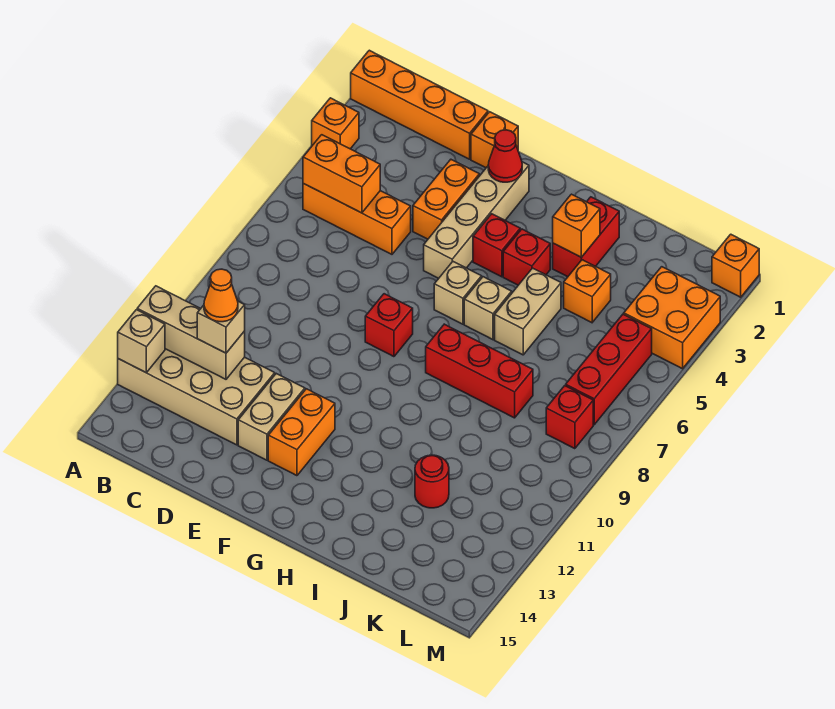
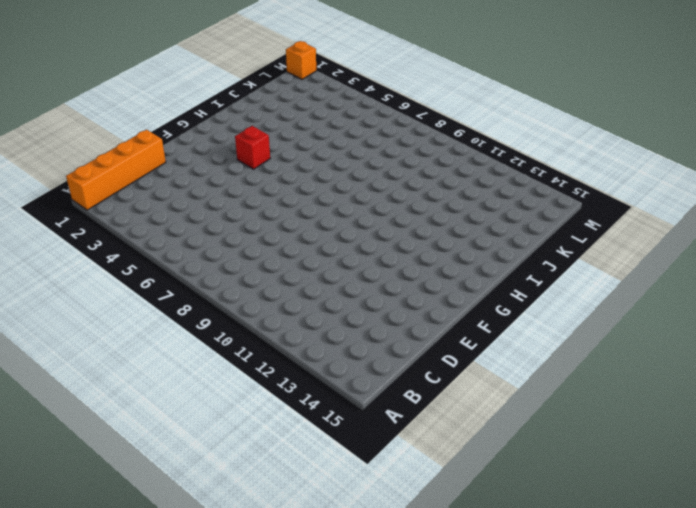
none -> orange brick A3 level 1
none -> tan brick A12:D13 level 1
none -> orange brick B5:D5 level 1
none -> orange brick E1 level 1

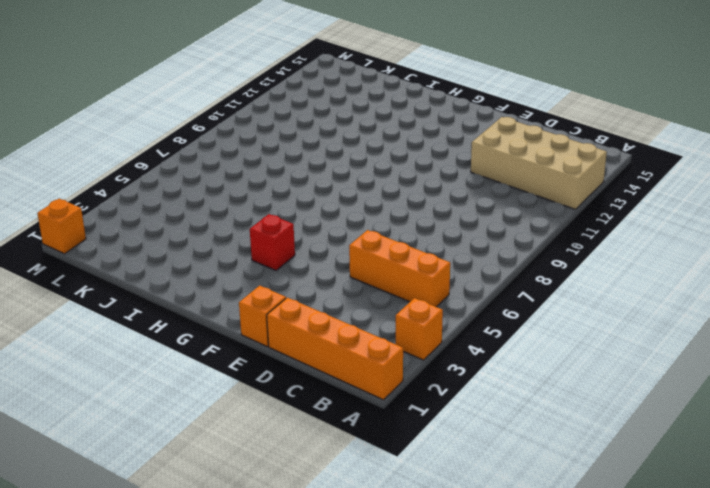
none -> orange brick E3:E4 level 1
none -> tan brick E12:E13 level 1
none -> tan brick F2:F5 level 1
none -> red brick F8 level 1

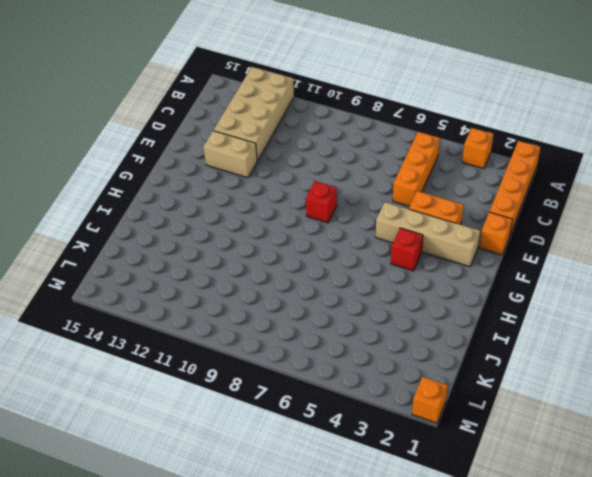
none -> orange brick F12:F13 level 1
none -> tan brick G6 level 1
none -> red brick H4 level 1
none -> tan brick H6 level 1

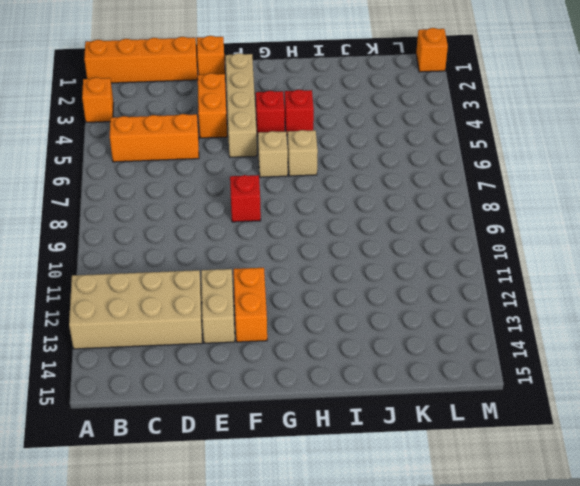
none -> red brick H8:J8 level 1
none -> red brick I2:I3 level 1
none -> tan brick I5:I6 level 1
none -> orange brick J4 level 1

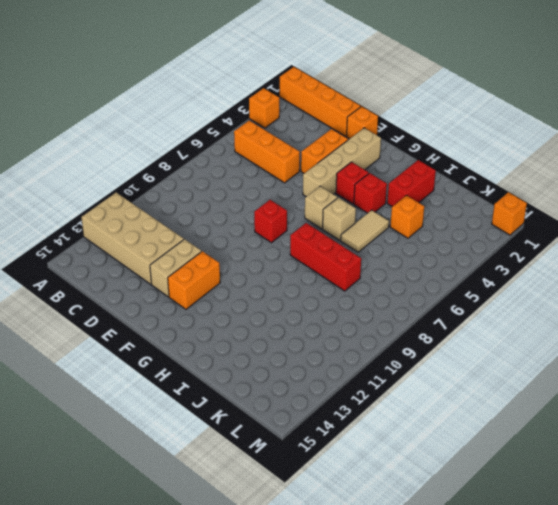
tan tile I5:I6 level 1 -> tan brick I5:I6 level 1
none -> red round brick J12 level 1
none -> orange brick L3:M4 level 1
none -> red brick L5:L7 level 1
none -> red brick L8 level 1

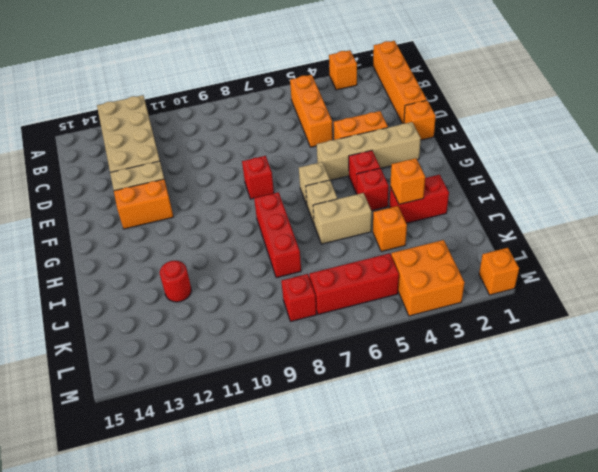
none -> tan brick A12:C12 level 2
none -> tan brick A13 level 2
none -> orange brick B5:C5 level 2
none -> red cone F2 level 2

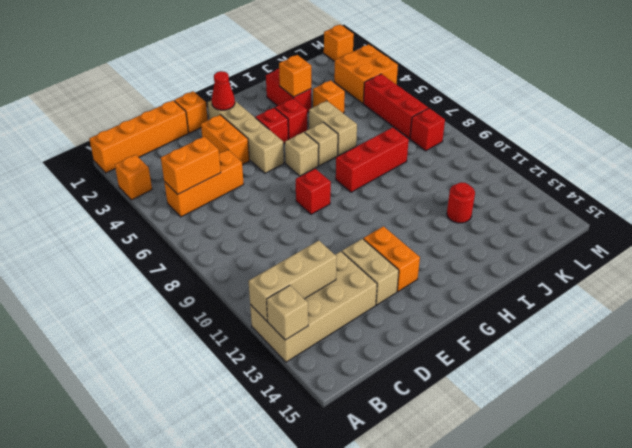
none -> tan brick C12 level 3
none -> orange cone C12 level 4

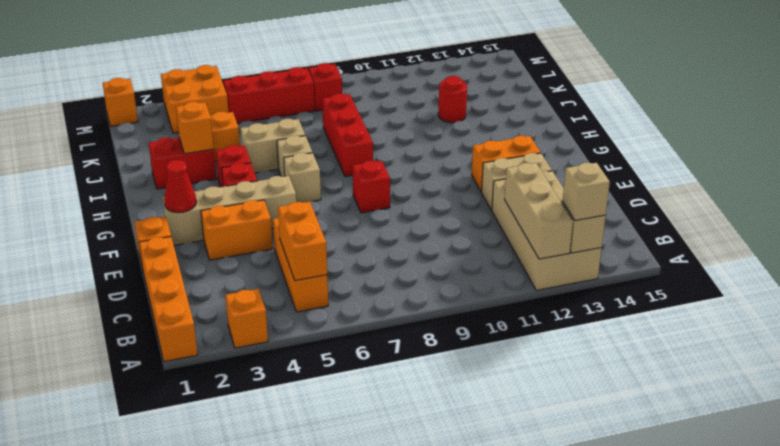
tan brick A13 level 3 -> tan brick C12 level 3
none -> orange cone C12 level 4

